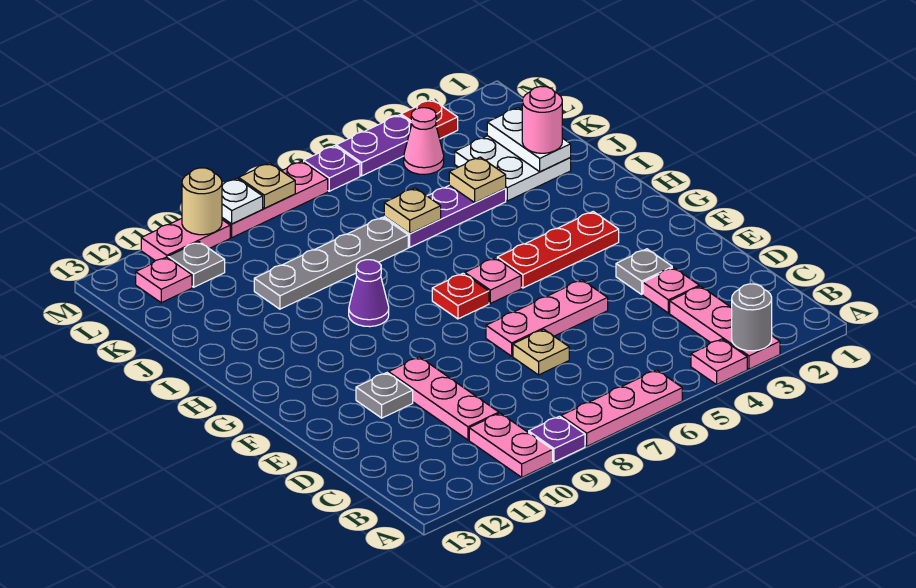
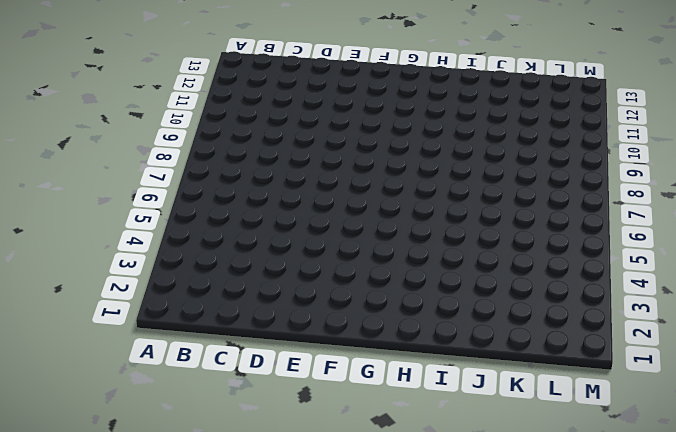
none -> pink plate A3:C3 level 1
none -> pink plate A4 level 1
none -> pink plate A6:A8 level 1
none -> purple plate A9 level 1

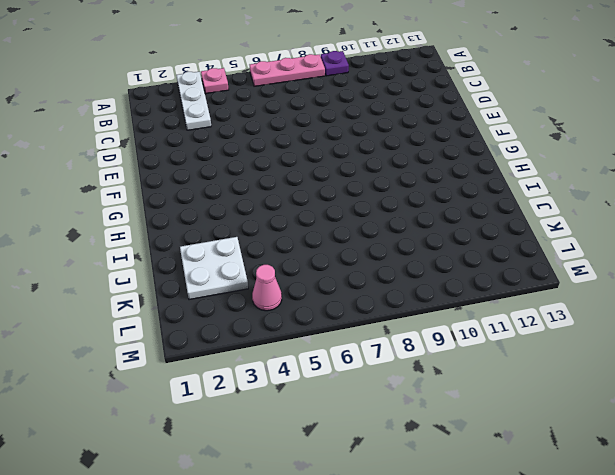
white plate A3:C3 level 1 -> pink plate A3:C3 level 1
none -> pink plate A10:B10 level 1
none -> pink plate C10:E10 level 1
none -> pink plate D3 level 1
none -> tan plate D7 level 1

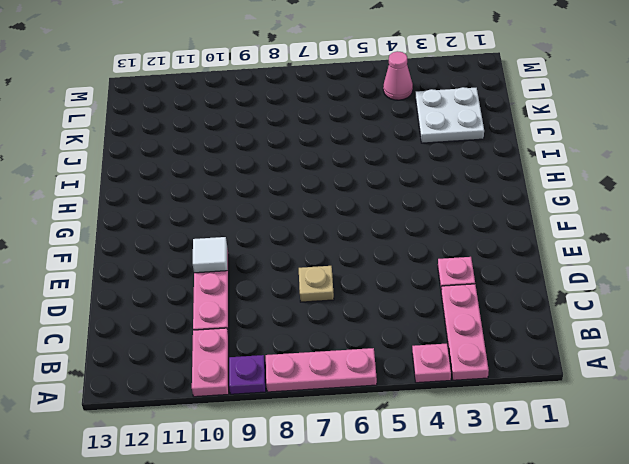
white tile E10 level 2 -> none
none -> grey plate E3 level 1
none -> pink plate E5:E7 level 1
none -> grey plate E11 level 1
none -> red plate G3:G5 level 1

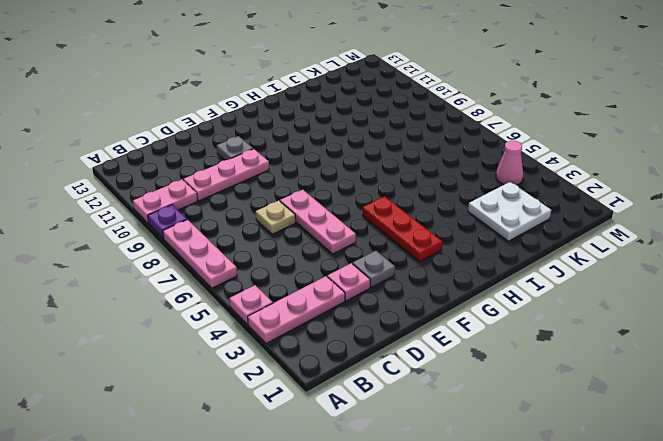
none -> pink plate G6 level 1
none -> red plate G7 level 1
none -> purple cone H9 level 1
none -> purple plate J4:J6 level 1

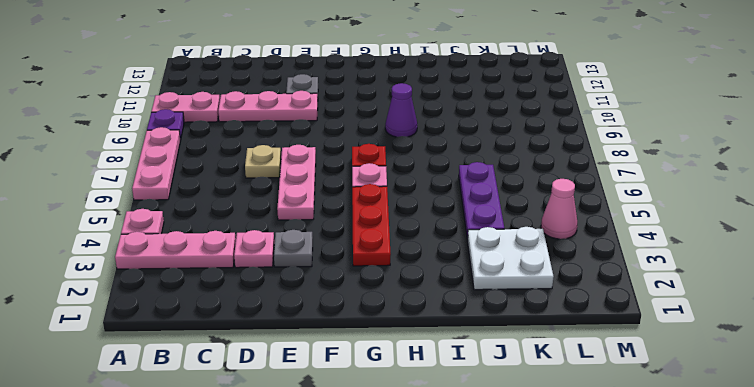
none -> grey plate J7:J10 level 1
none -> grey plate L11 level 1
none -> pink plate L12 level 1
none -> red plate M3 level 1

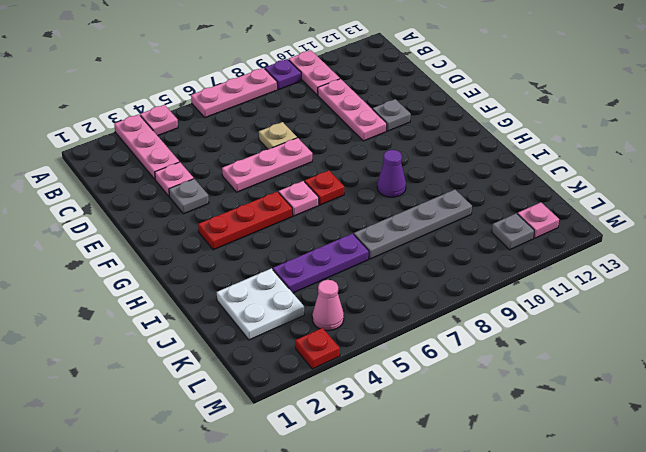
none -> purple plate M4:M5 level 1
none -> purple plate M6 level 1
none -> pink plate M7:M9 level 1
none -> pink plate M10:M11 level 1

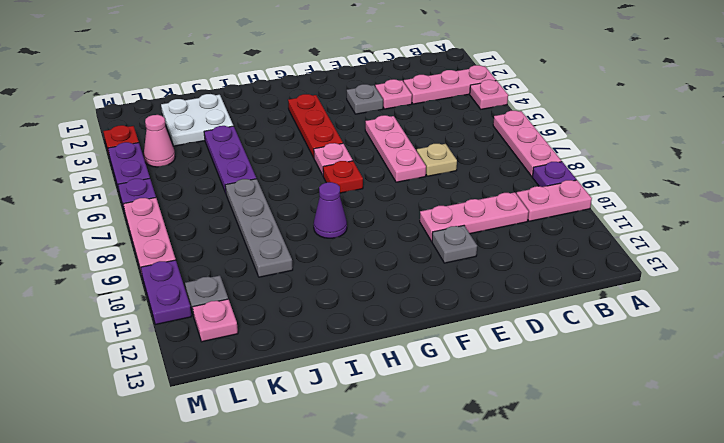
purple plate M10:M11 level 1 -> pink plate M10:M11 level 1
none -> grey round brick A3 level 2
none -> white plate J2:K2 level 2
none -> tan plate J4 level 2
none -> tan plate J6 level 2

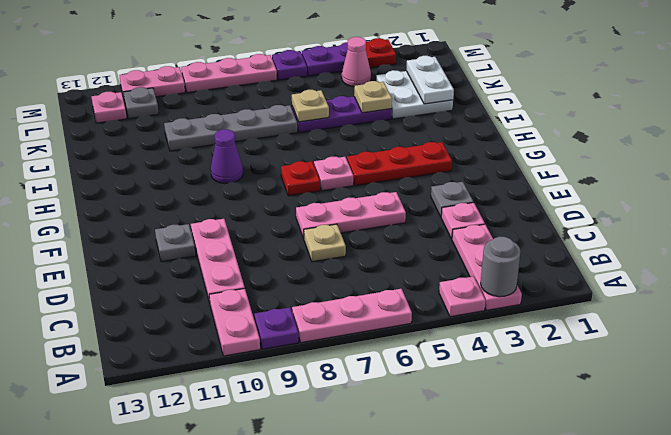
none -> tan plate M8 level 2
none -> white plate M9 level 2
none -> tan round brick M10 level 2
none -> pink round brick J2 level 3

